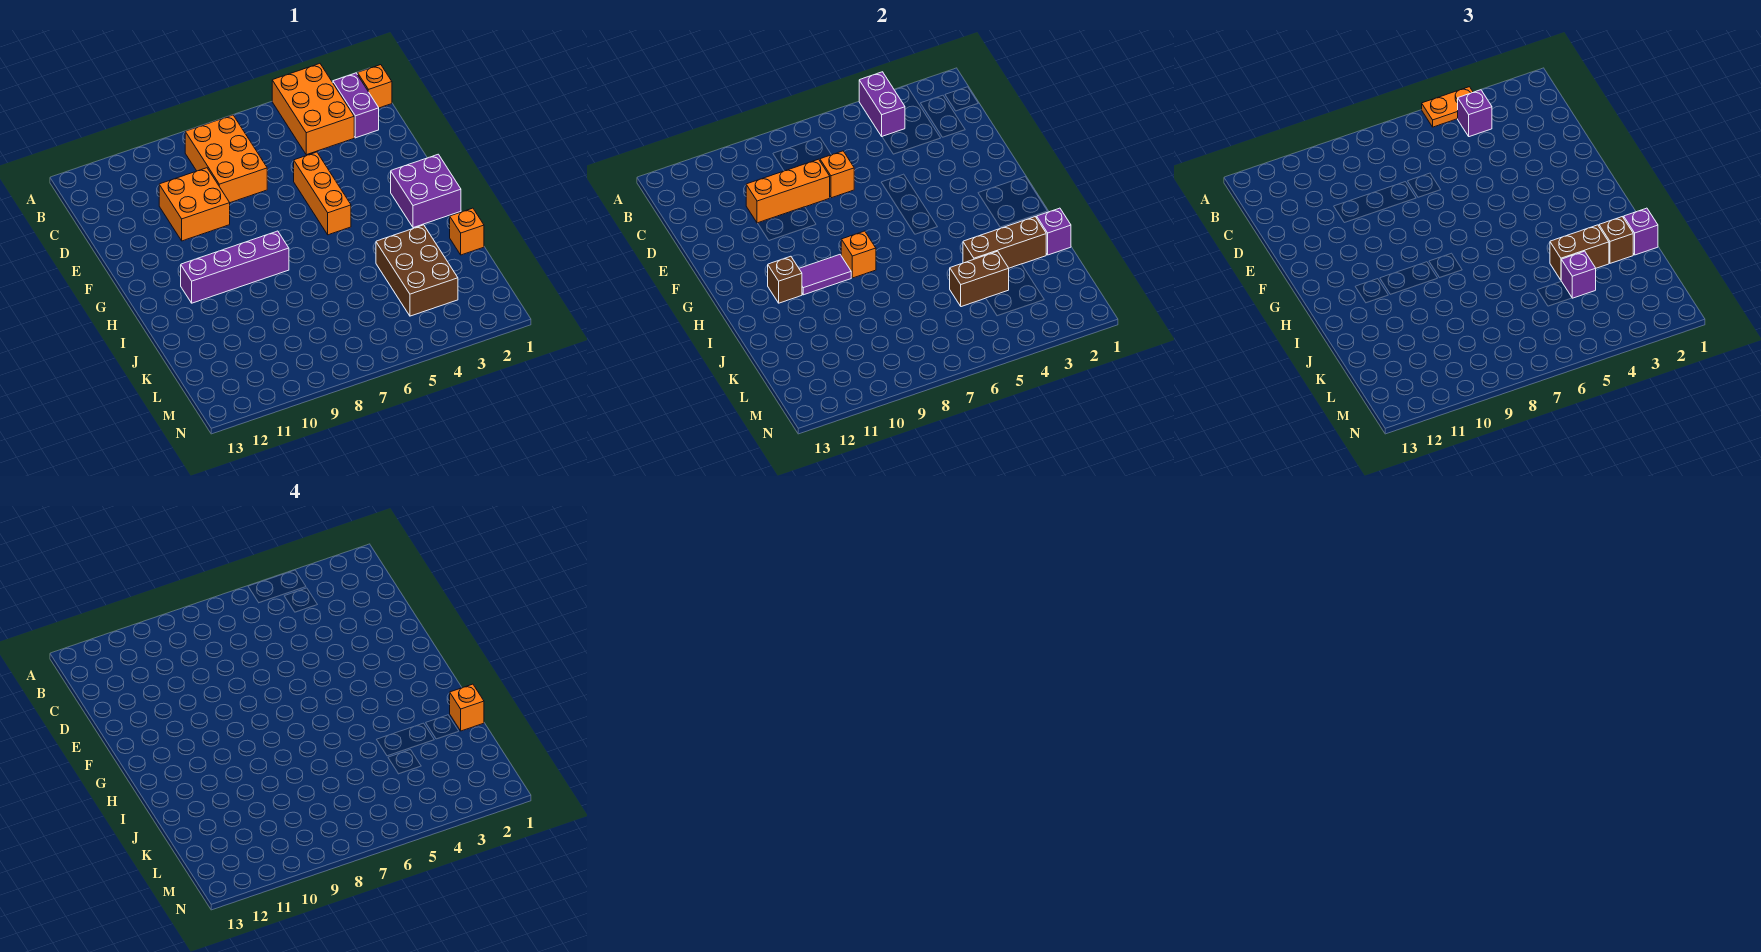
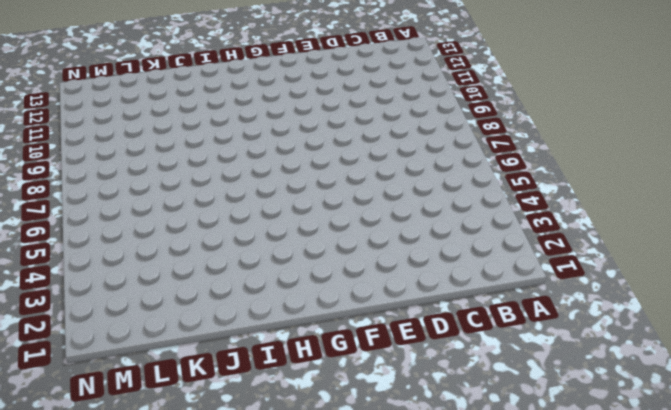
none -> orange brick A3:C4 level 1
none -> orange brick B1 level 1
none -> purple brick B2:C2 level 1

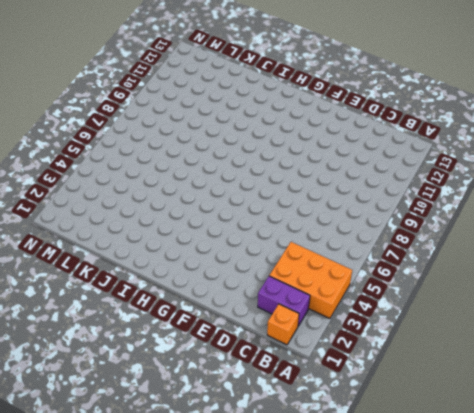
none -> orange brick B7:D8 level 1
none -> orange brick D9:E10 level 1
none -> orange brick E5:G5 level 1

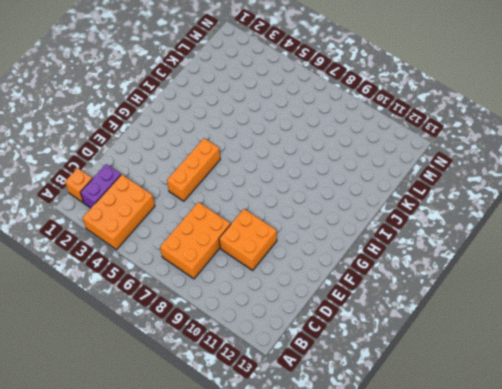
none -> purple brick G1:H2 level 1
none -> purple brick H8:H11 level 1
none -> orange brick J1 level 1

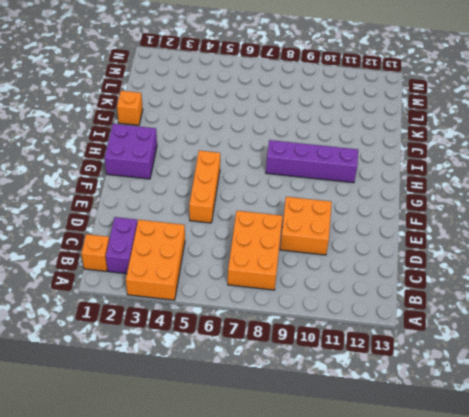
none -> brown brick J3:L4 level 1
none -> purple brick A4:B4 level 2
none -> orange brick D7 level 2

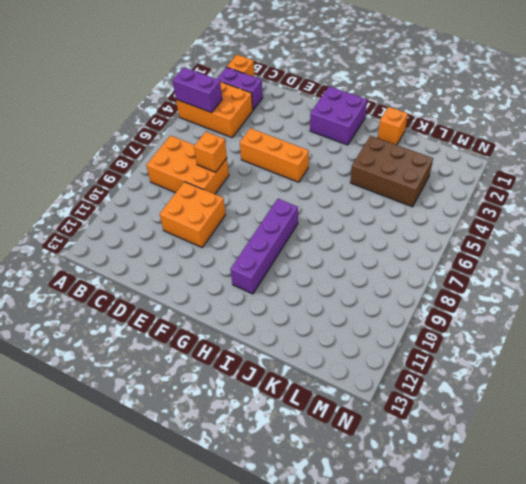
none -> orange brick D8:D10 level 2
none -> orange brick H8 level 2
none -> purple tile H9:H10 level 2

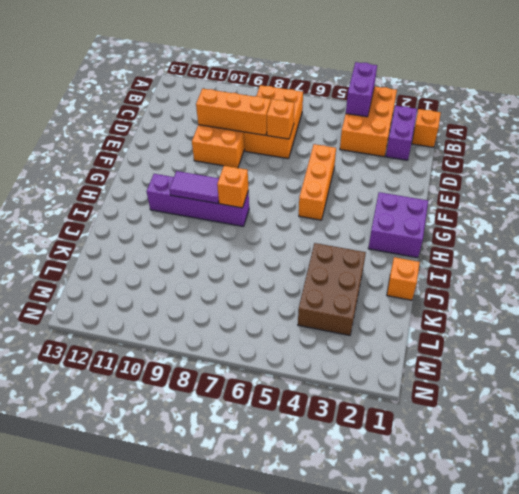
none -> brown brick H11 level 2
none -> purple brick J1 level 2
none -> brown brick J2:J4 level 2

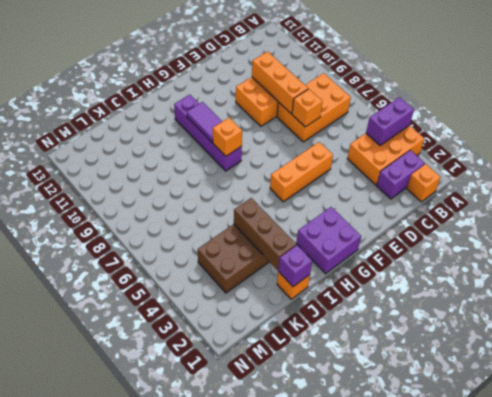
none -> brown brick H11 level 2
none -> brown brick K4:K5 level 2
none -> orange plate A4:A5 level 3

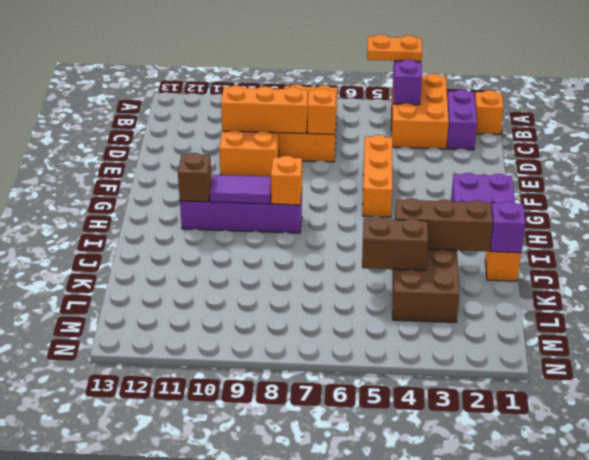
none -> purple brick B4 level 3
none -> purple brick J1 level 3
none -> brown brick J2 level 3

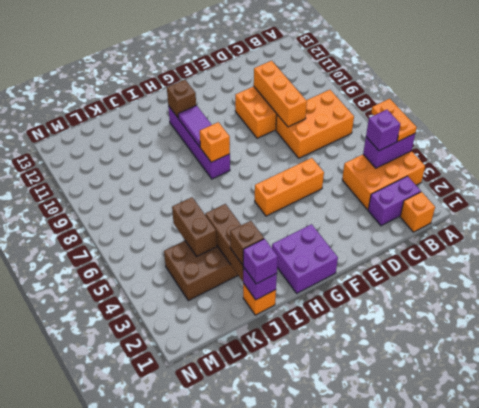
none -> orange brick D7 level 2
none -> brown brick J3:J4 level 3
none -> purple brick K4 level 3

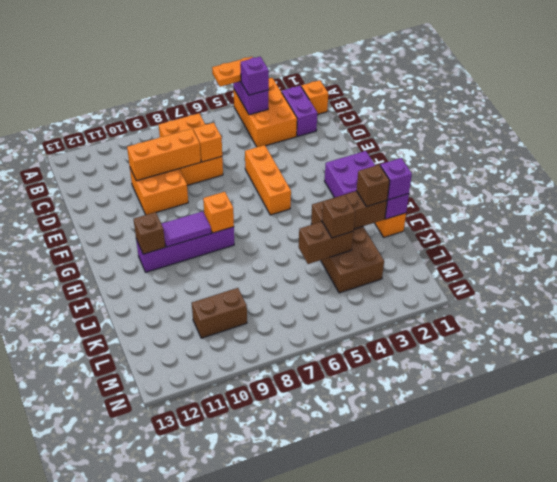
brown brick K4 level 3 -> purple brick K4 level 3
brown brick L9:L10 level 1 -> brown brick J3:J4 level 3
none -> orange brick J1 level 4

